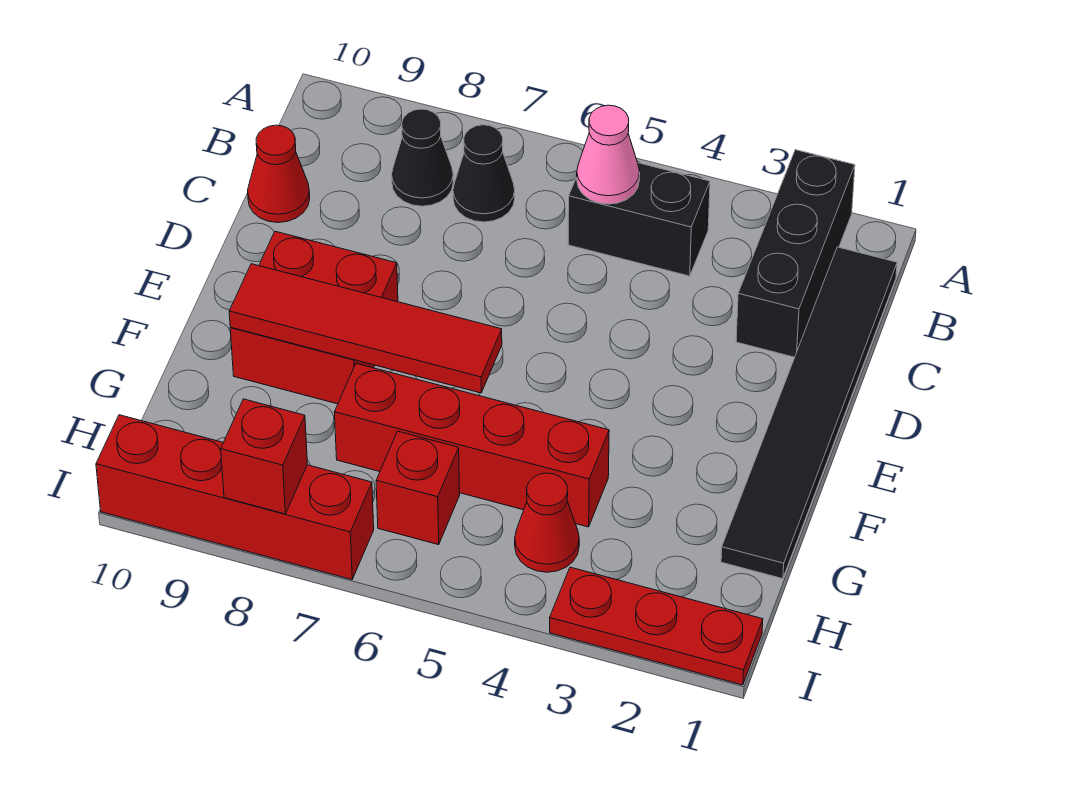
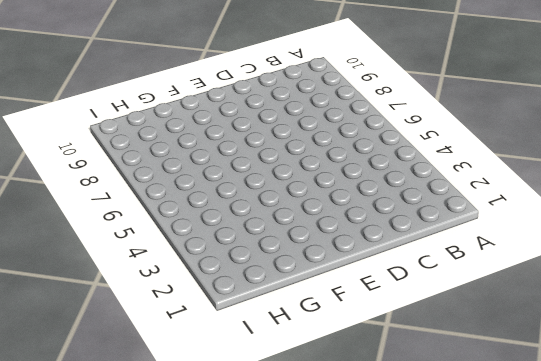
none -> black brick A2:C2 level 1
none -> black tile B1:G1 level 1
none -> black brick B4:B5 level 1

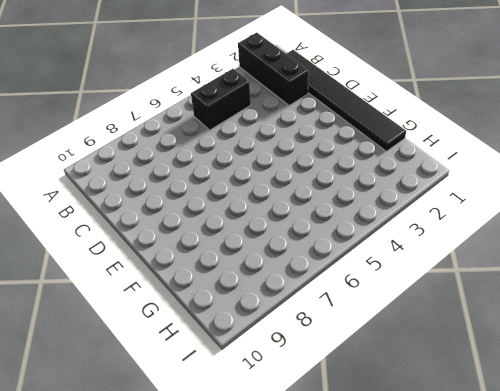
none -> black cone B7 level 1
none -> black cone B8 level 1
none -> red cone C10 level 1

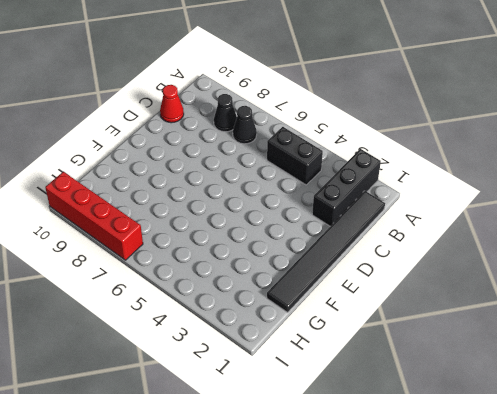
none -> red brick E8:F9 level 1
none -> red brick G4:G7 level 1
none -> red cone H4 level 1

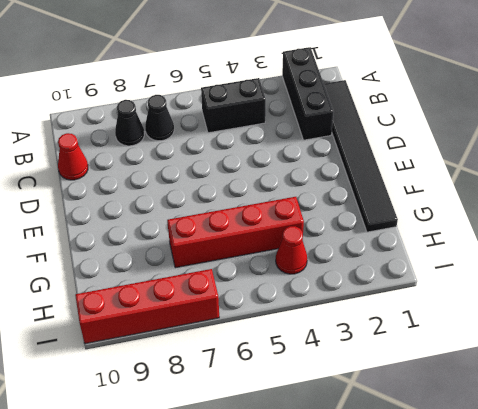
none -> red brick E8:F9 level 1
none -> red brick H6 level 1
none -> red plate I1:I3 level 1

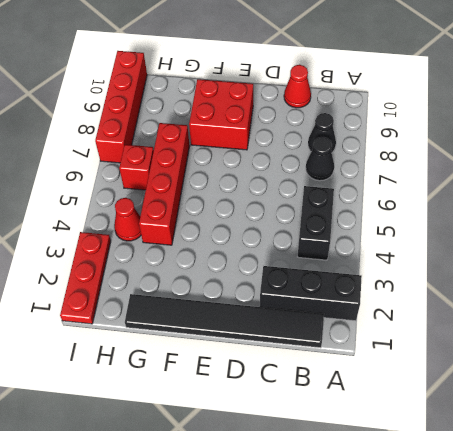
none -> pink cone B5 level 2
none -> red tile F6:F9 level 2
none -> red brick I8 level 2

